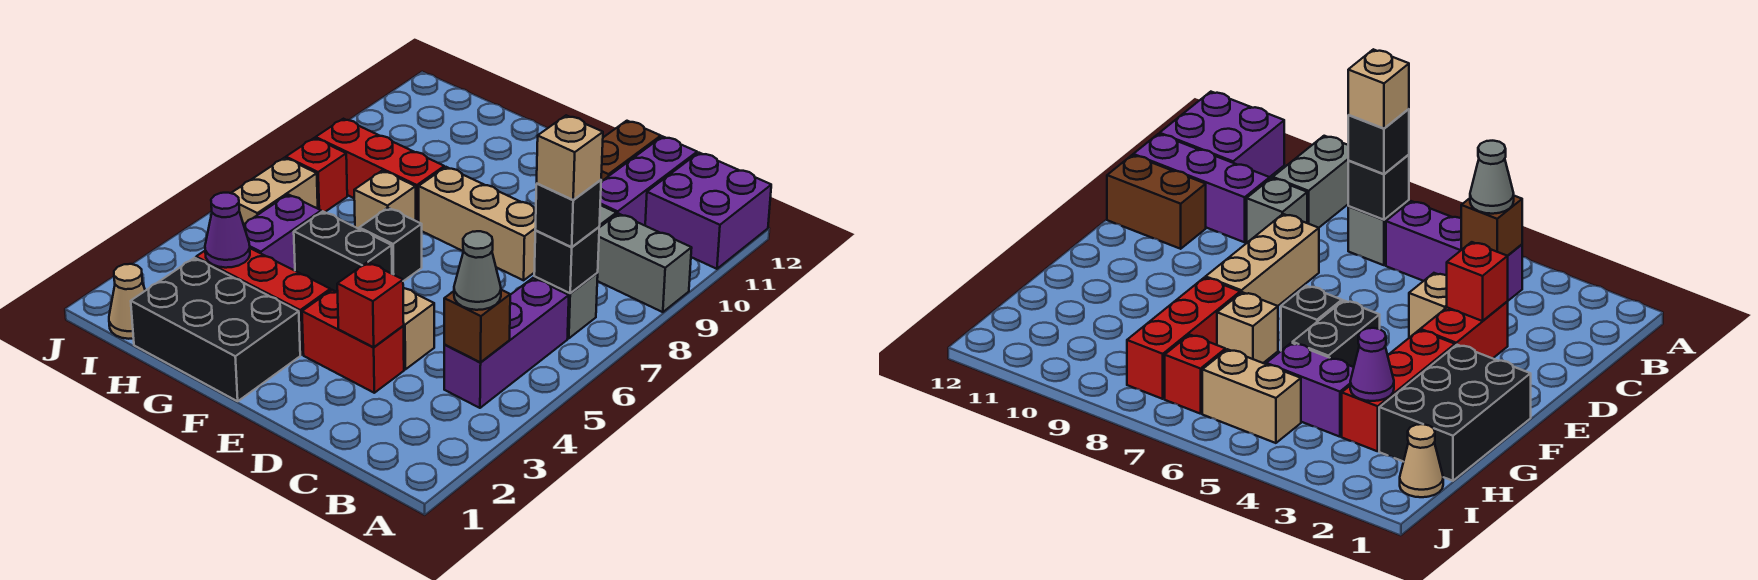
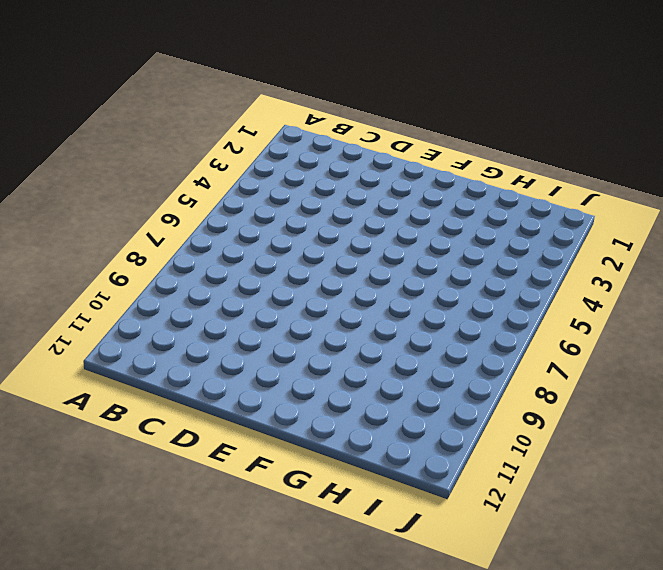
none -> grey brick A9:B9 level 1
none -> purple brick A11:B12 level 1
none -> purple brick B4:B6 level 1

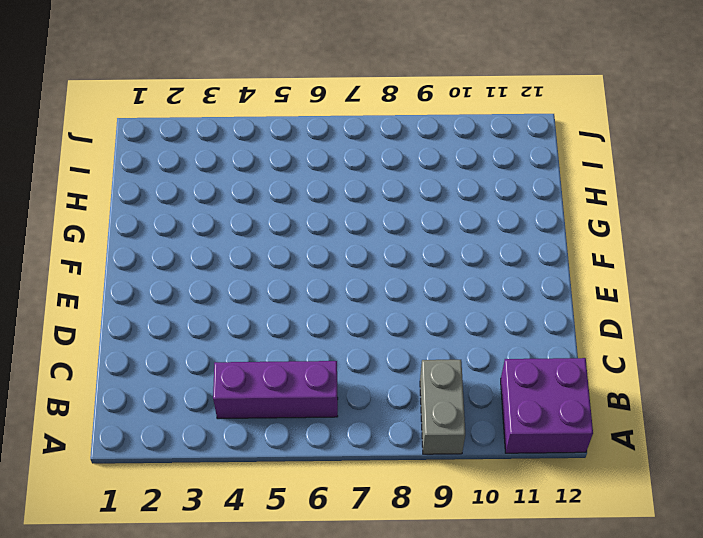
none -> grey brick B7 level 1
none -> grey brick C9 level 1
none -> purple brick C10:C12 level 1

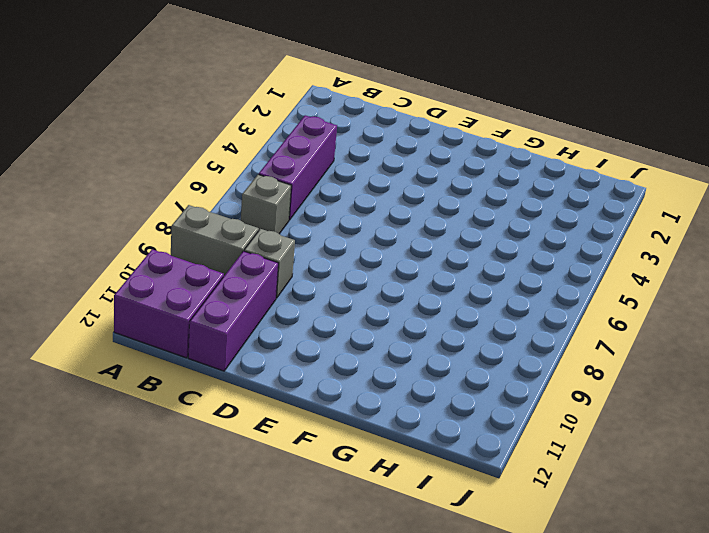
none -> red brick D3:E3 level 1
none -> tan brick D4 level 1
none -> tan brick D8:F8 level 1

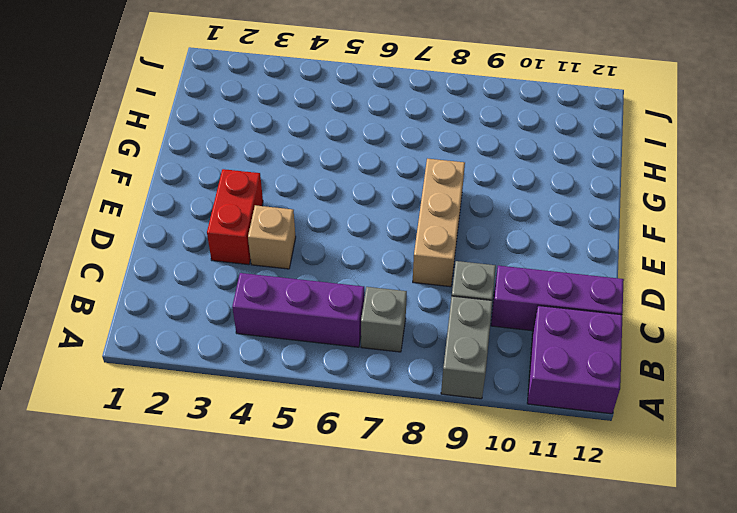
none -> brown brick D11:D12 level 1
none -> black brick F1:H2 level 1
none -> red brick F3:H3 level 1

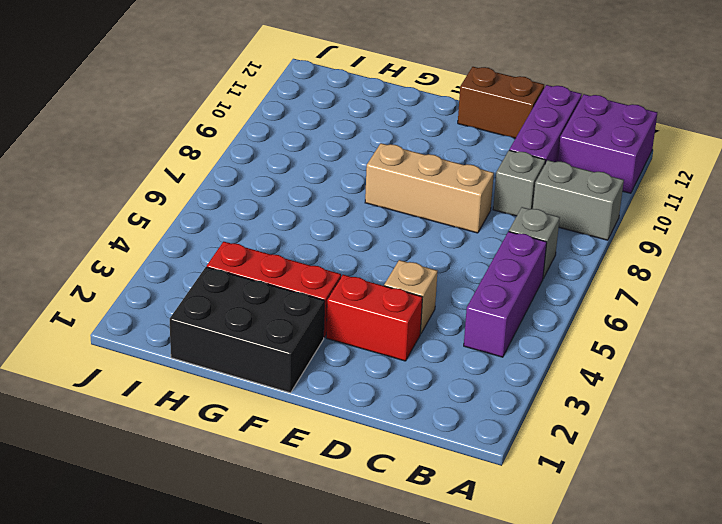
brown brick D12:E12 level 1 -> brown brick D11:D12 level 1
none -> black brick F5:G5 level 1
none -> black brick F6 level 1
none -> tan brick G7 level 1

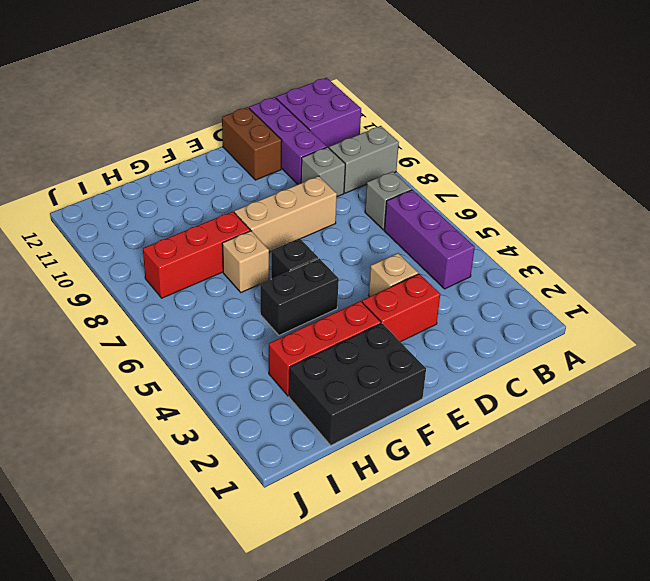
none -> purple brick H4:H5 level 1
none -> tan cone I1 level 1
none -> tan brick I5:I6 level 1

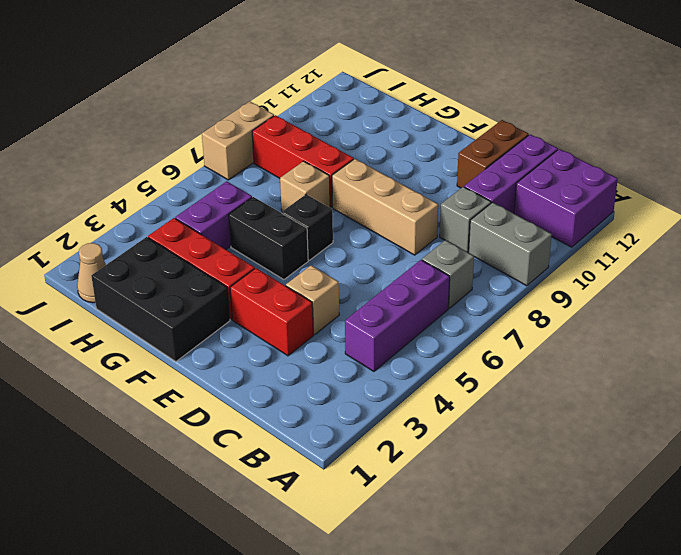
tan brick J7:J8 level 1 -> tan brick I5:I6 level 1
none -> red brick I7 level 1
none -> brown brick B4 level 2
none -> black brick B7 level 2

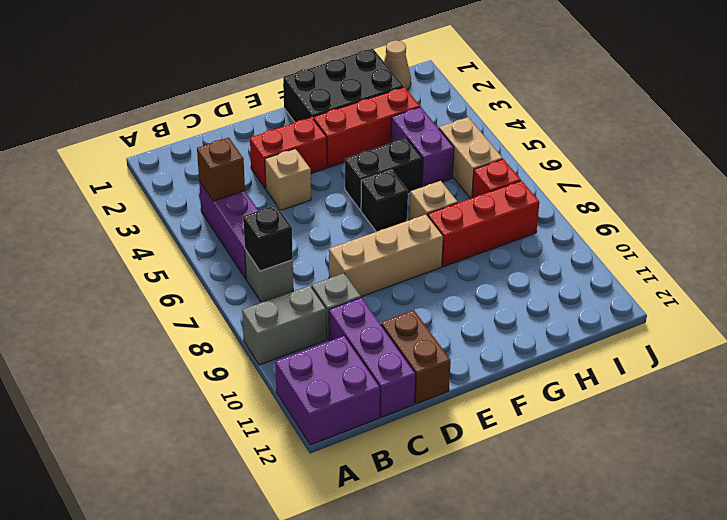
none -> red brick D3 level 2
none -> purple cone H3 level 2
none -> grey cone B4 level 3

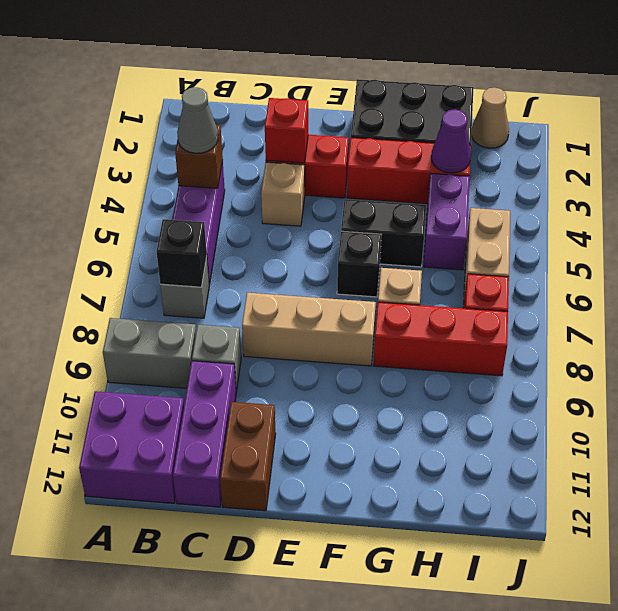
none -> black brick B7 level 3
none -> tan brick B7 level 4

